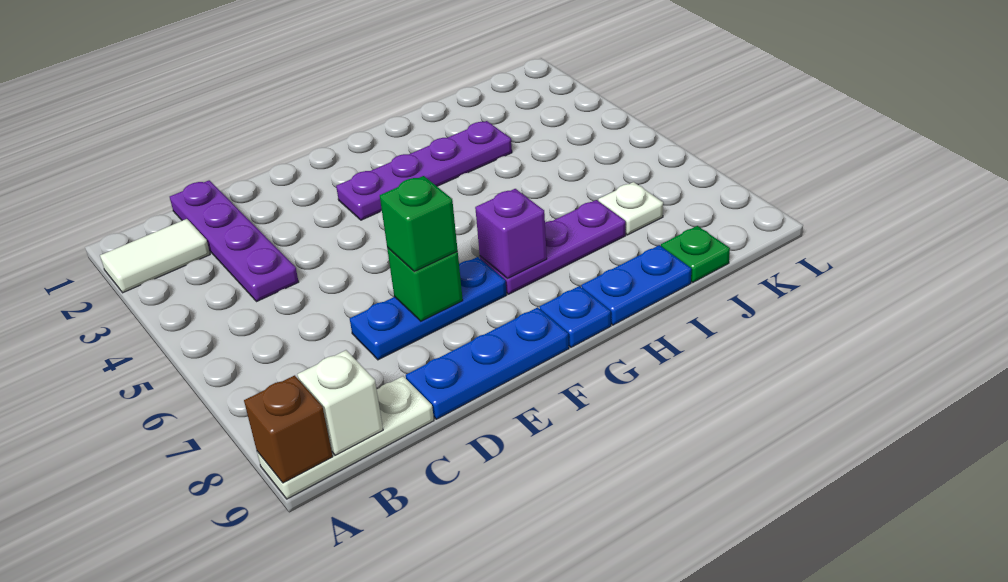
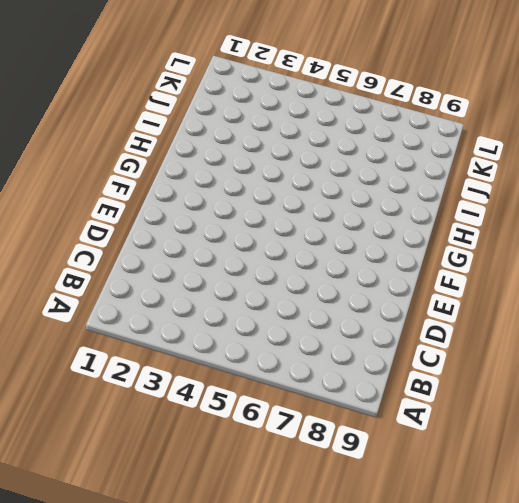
none -> white tile A2:B2 level 1
none -> white plate A9:C9 level 1
none -> purple plate C1:C4 level 1

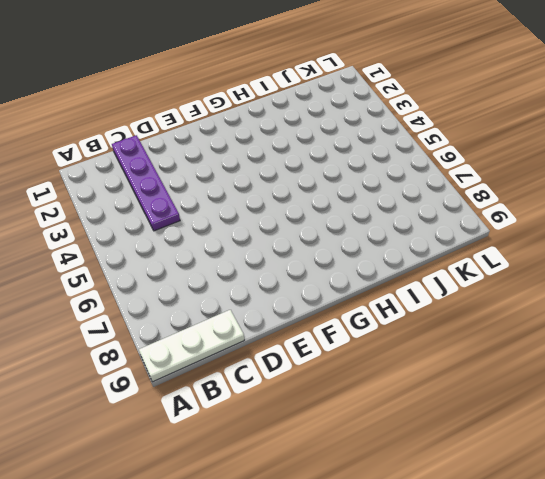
none -> white tile A2:B2 level 1
none -> blue plate D7:F7 level 1
none -> blue plate D9:F9 level 1

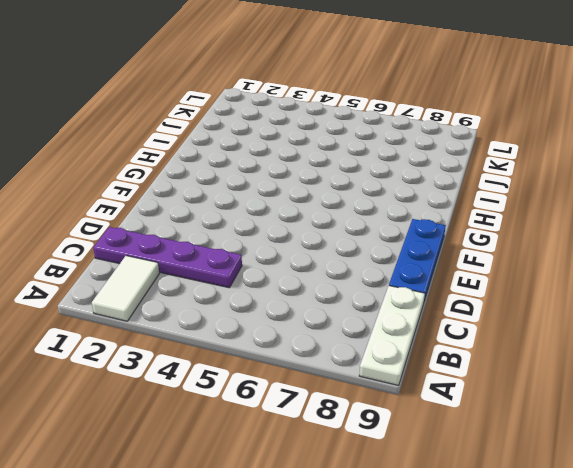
none -> blue plate D7:F7 level 1
none -> purple plate F3:I3 level 1
none -> purple plate G7:I7 level 1

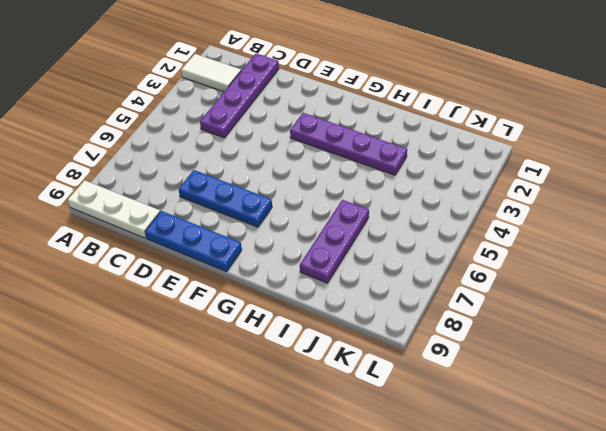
purple plate I6:I8 level 1 -> purple plate G7:I7 level 1
none -> blue plate G9 level 1
none -> blue plate H9:I9 level 1
none -> white plate J7 level 1

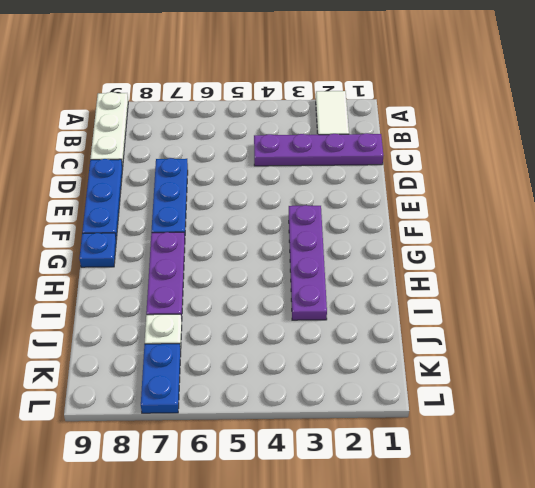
blue plate K7:L7 level 1 -> blue plate H9:I9 level 1
none -> green plate J9 level 1
none -> brown brick A9 level 2
none -> white brick B9 level 2

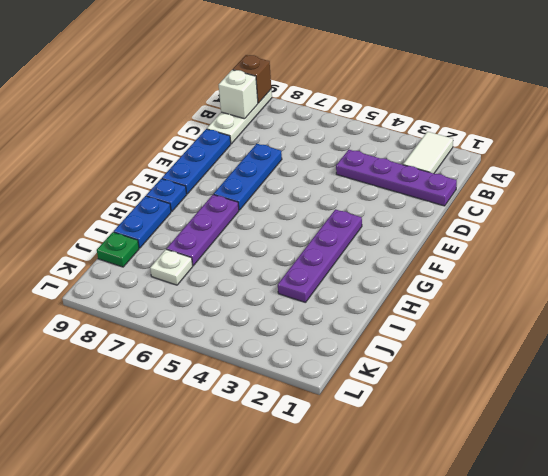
none -> green brick E7 level 2
none -> purple brick G7 level 2
none -> green brick E7 level 3

